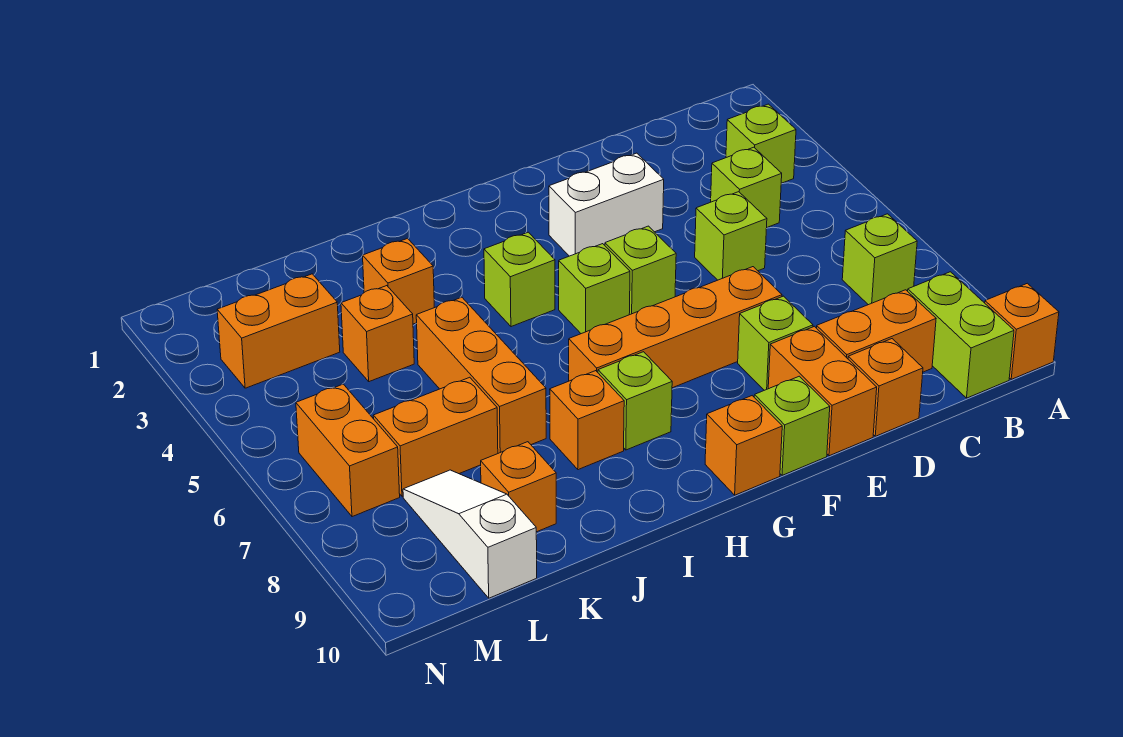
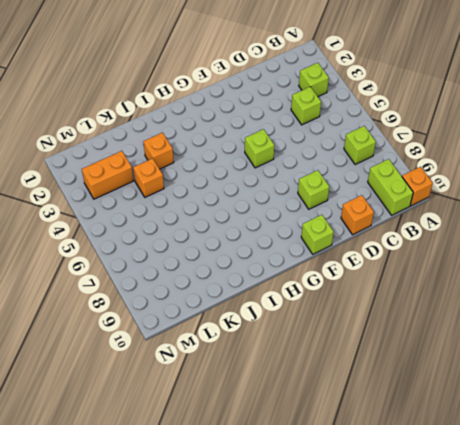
none -> orange brick C9:D9 level 1
none -> lime brick D5 level 1
none -> white brick E3:F3 level 1

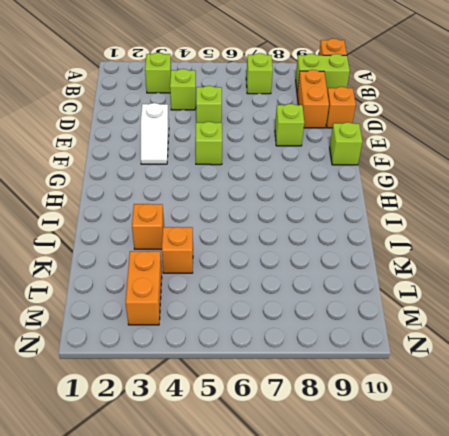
white slope E3:F3 level 1 top E -> white brick E3:F3 level 1
none -> orange brick E7:H7 level 1
none -> orange brick E9:E10 level 1
none -> lime brick G5 level 1

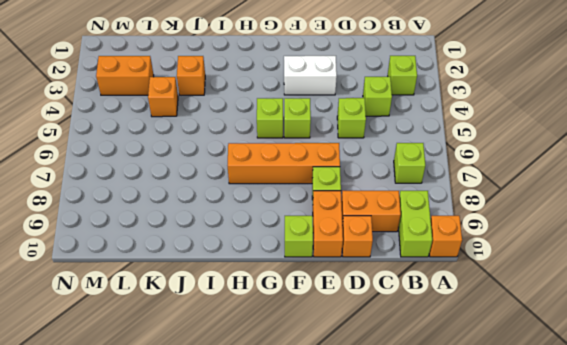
none -> orange brick G10 level 1
none -> lime brick H4 level 1
none -> lime brick H8 level 1

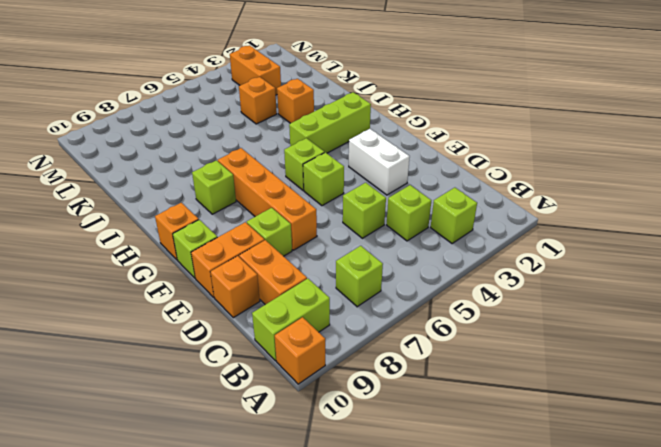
lime brick H2:H4 level 1 -> lime brick H4 level 1
none -> orange brick I8 level 1
none -> orange brick J5:J7 level 1
none -> orange brick K7:L7 level 1

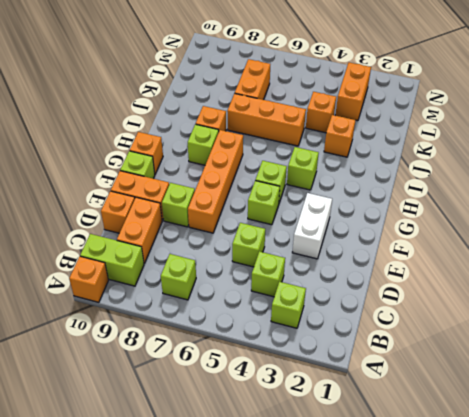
none -> orange brick K9 level 1
none -> white slope L8:L10 level 1 top 10
none -> orange brick M6:M7 level 1

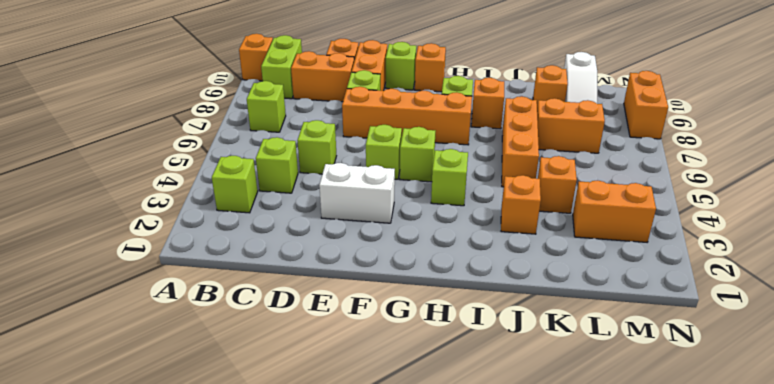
orange brick N8:N9 level 1 -> orange brick M6:M7 level 1

